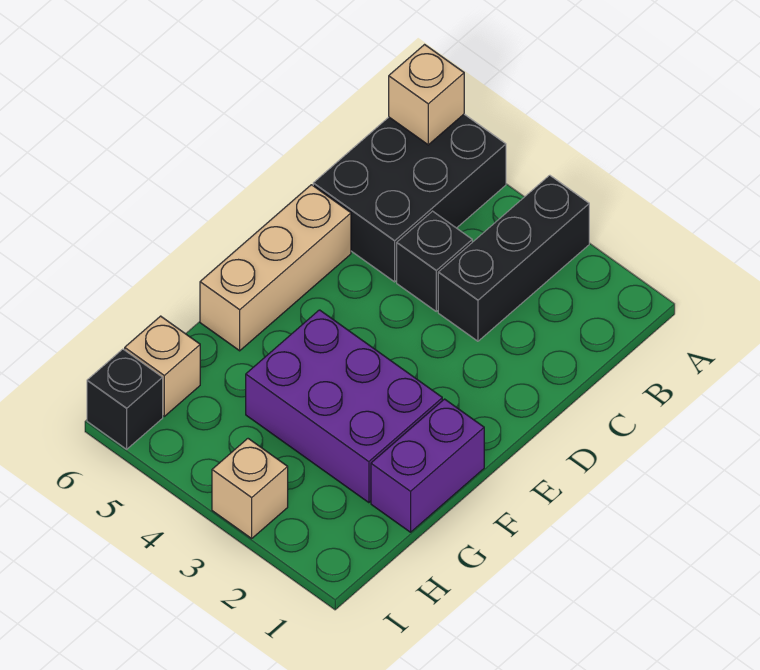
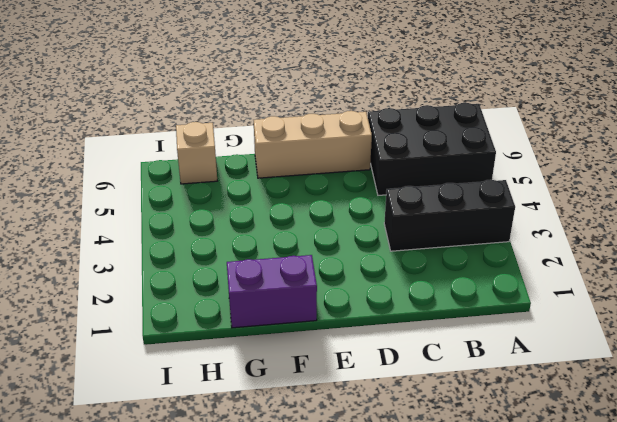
none -> black brick C4 level 1
none -> purple brick F2:G4 level 1

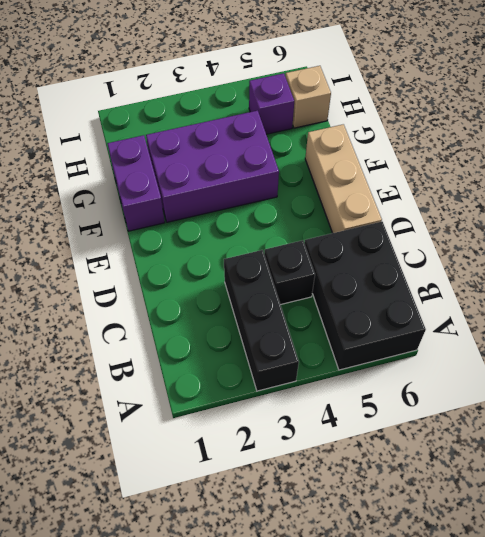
purple brick H5 level 1 -> none
none -> tan brick I3 level 1
none -> black brick I6 level 1

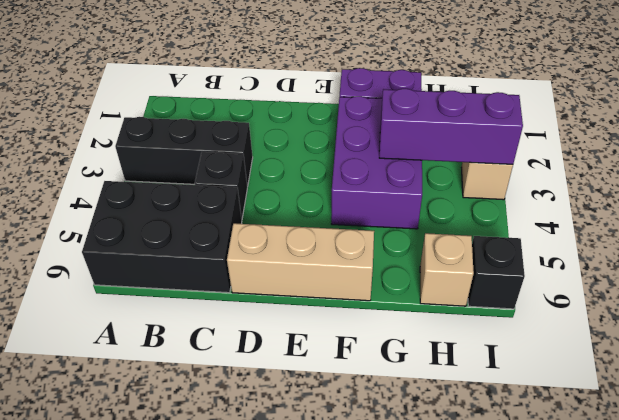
purple brick G3:I3 level 2 -> none
none -> tan brick A6 level 2

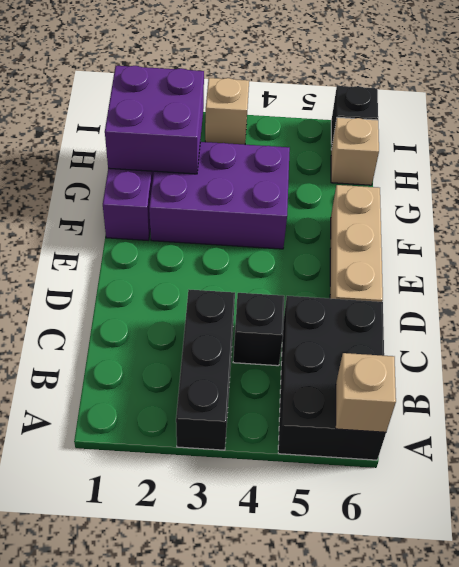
purple brick G1:H2 level 2 -> none

